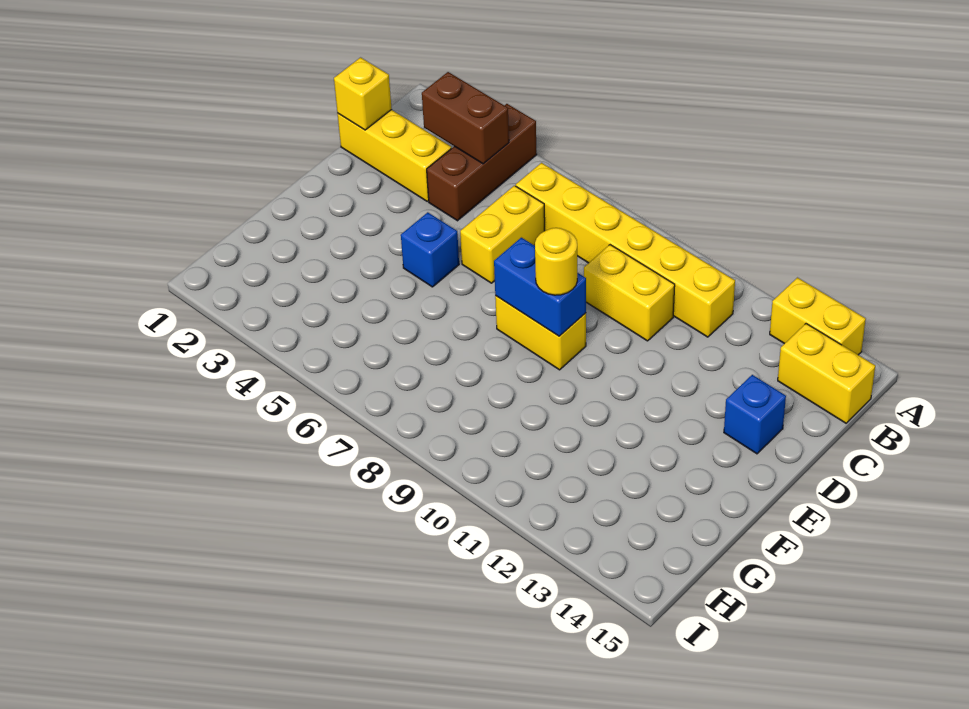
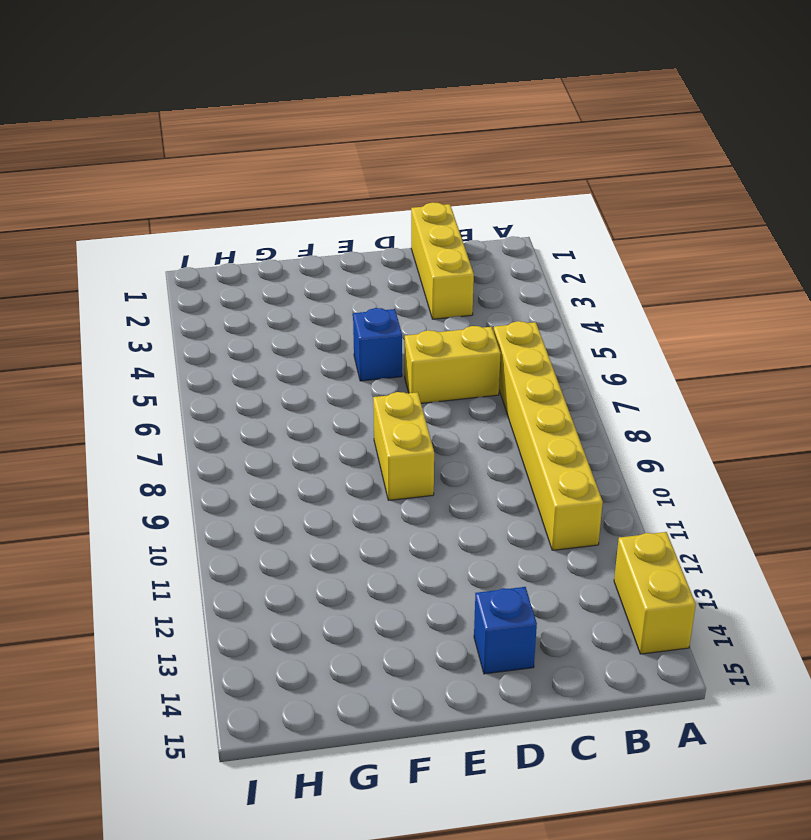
none -> brown brick A4:C4 level 1
none -> yellow brick B14:B15 level 1
none -> yellow brick C9:C10 level 1

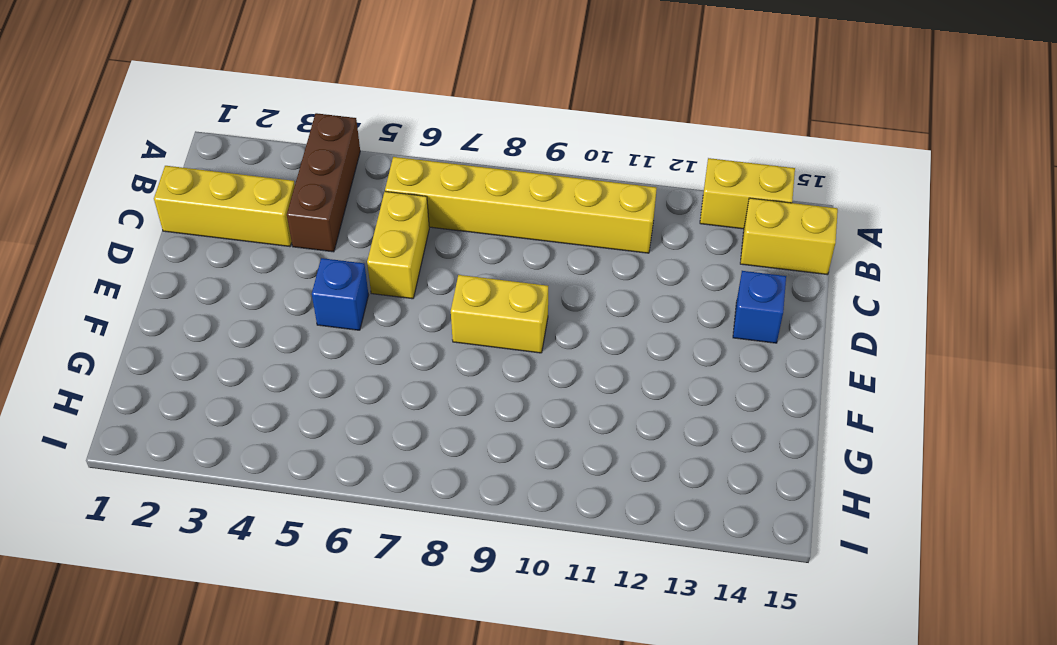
none -> yellow brick C9:C10 level 1
none -> brown brick B3:B4 level 2
none -> yellow brick C1 level 2

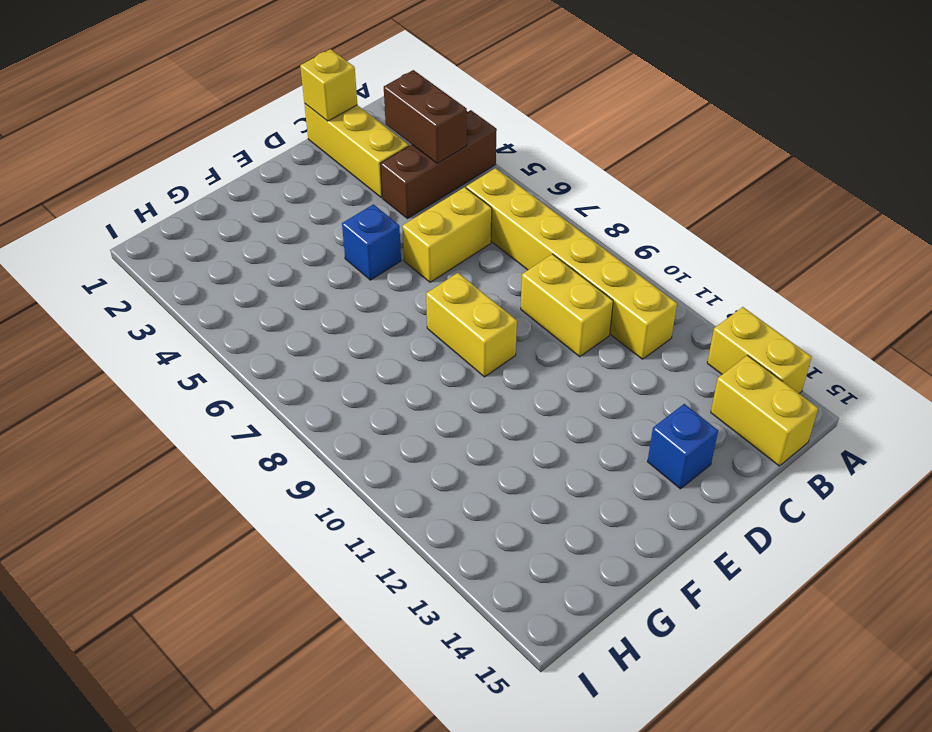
none -> blue brick E8:E9 level 2
none -> yellow round brick E9 level 3

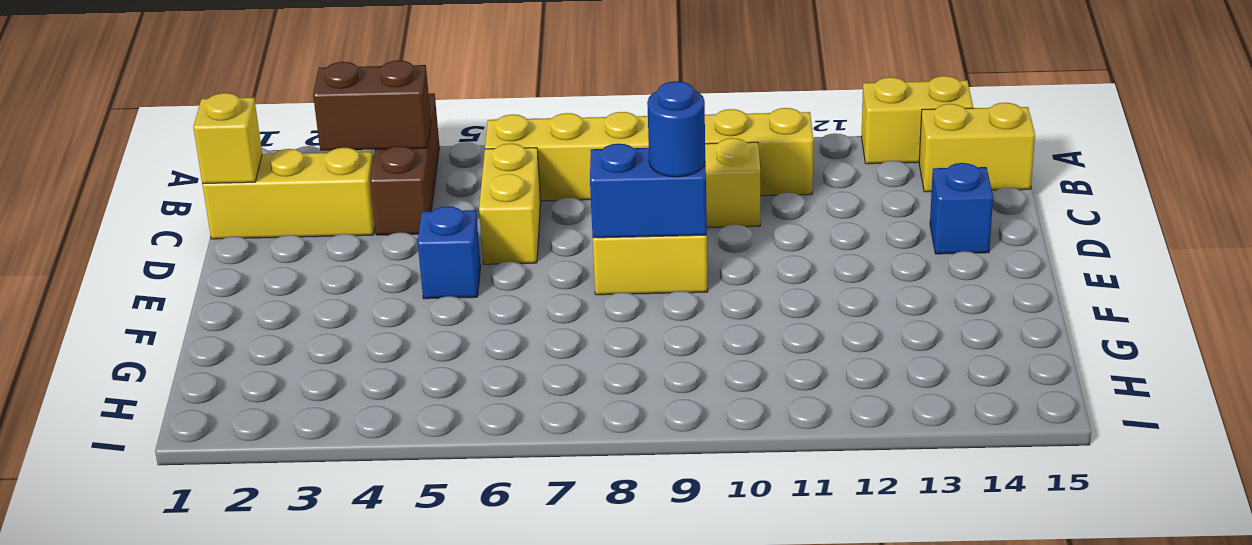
blue round brick E9 level 3 -> yellow round brick E9 level 3

